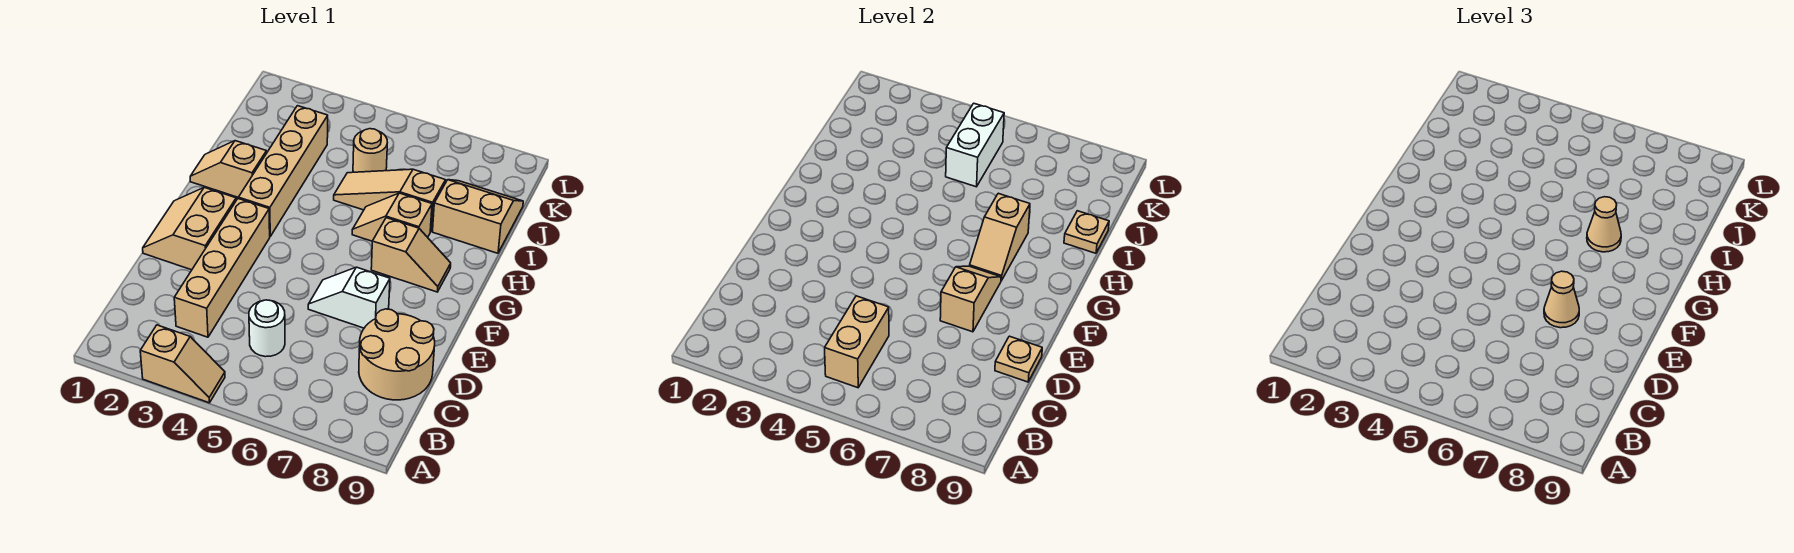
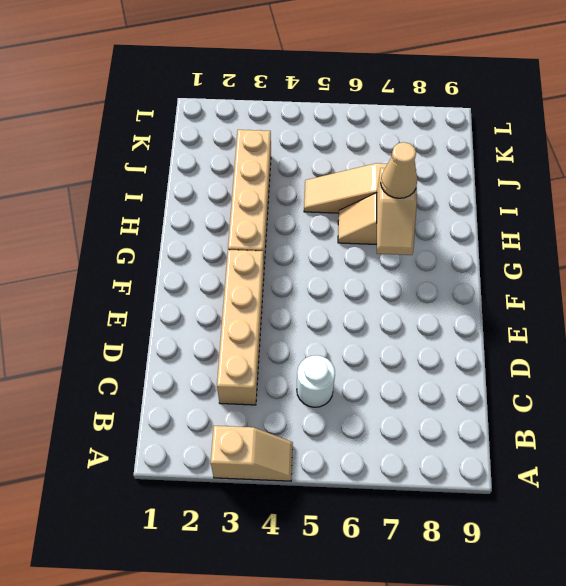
none -> tan round brick C8:D9 level 1
none -> tan slope E1:F2 level 1 top 2
none -> white slope E6:E7 level 1 top 7

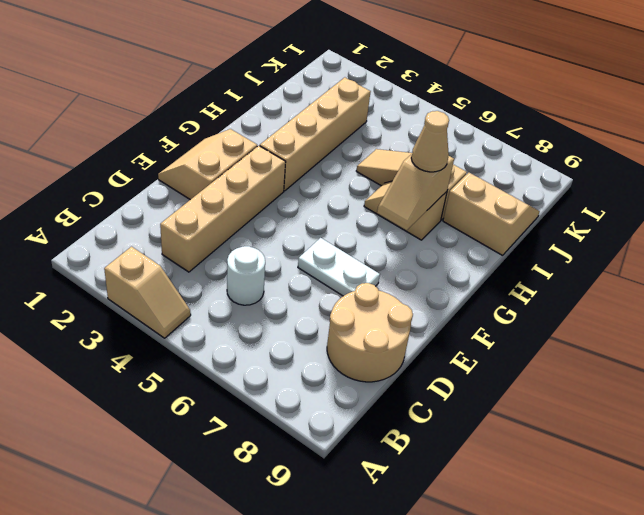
white plate E6:E7 level 1 -> white slope E6:E7 level 1 top 7
none -> tan slope G7:G8 level 1 top 7
none -> tan slope H1:H2 level 1 top 2
none -> tan round brick J5 level 1

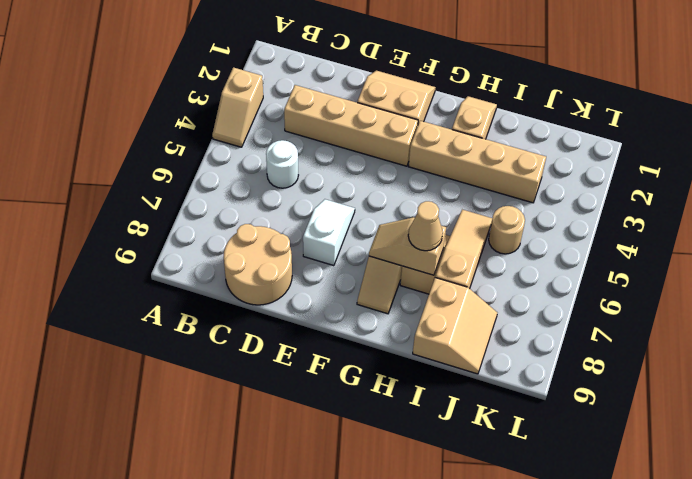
none -> tan brick B5:C5 level 2
none -> tan plate D9 level 2
none -> tan slope E7:F7 level 2 top E

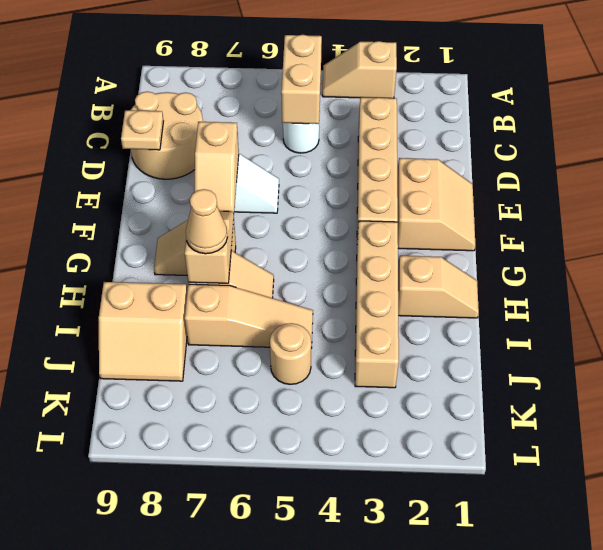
none -> tan plate I9 level 2
none -> white brick J5:K5 level 2
none -> tan cone E7 level 3

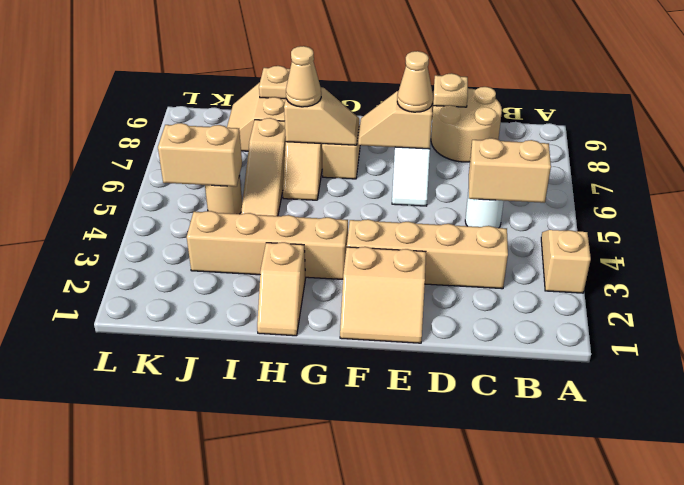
tan brick J5:K5 level 2 -> white brick J5:K5 level 2

